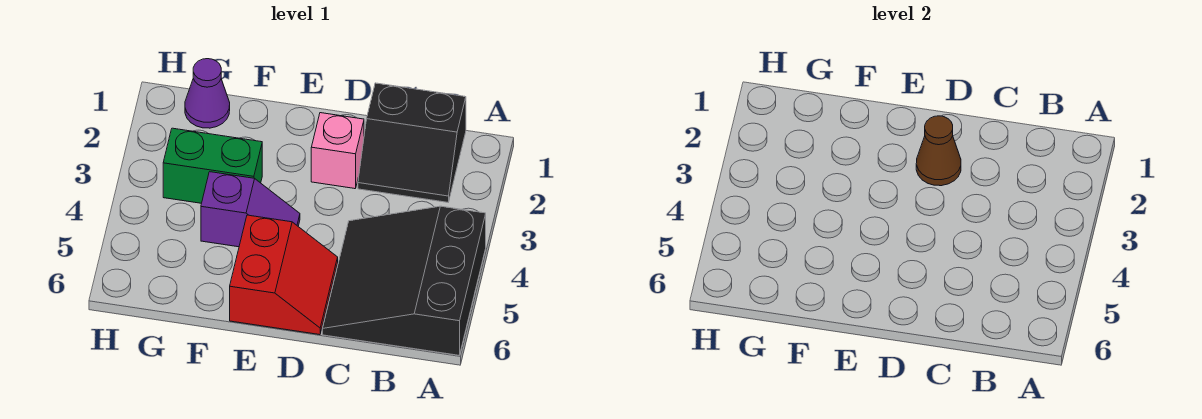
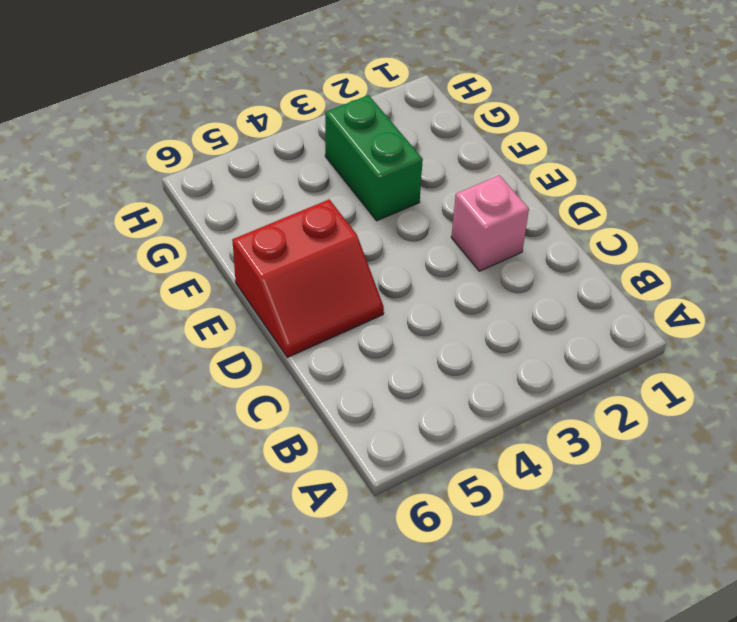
none -> black slope A4:C6 level 1 top A
none -> black slope B1:C2 level 1 top 1

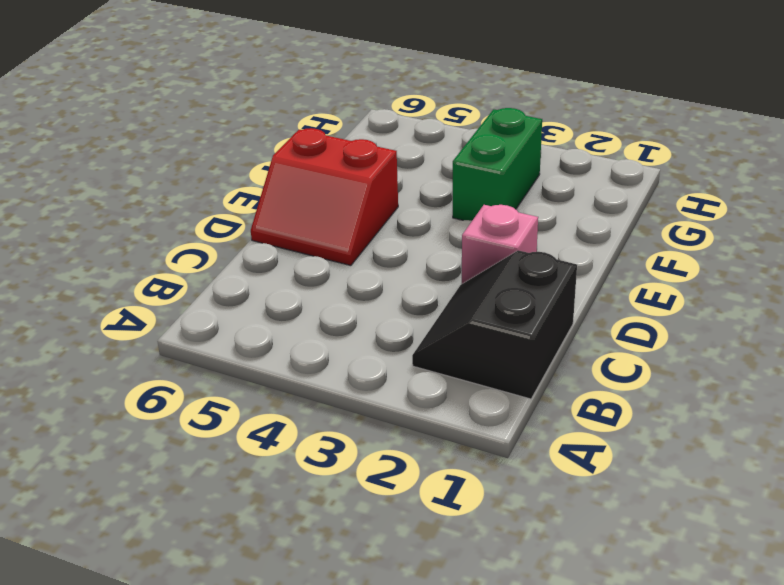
none -> black slope A4:C6 level 1 top A
none -> purple slope E4:F4 level 1 top F

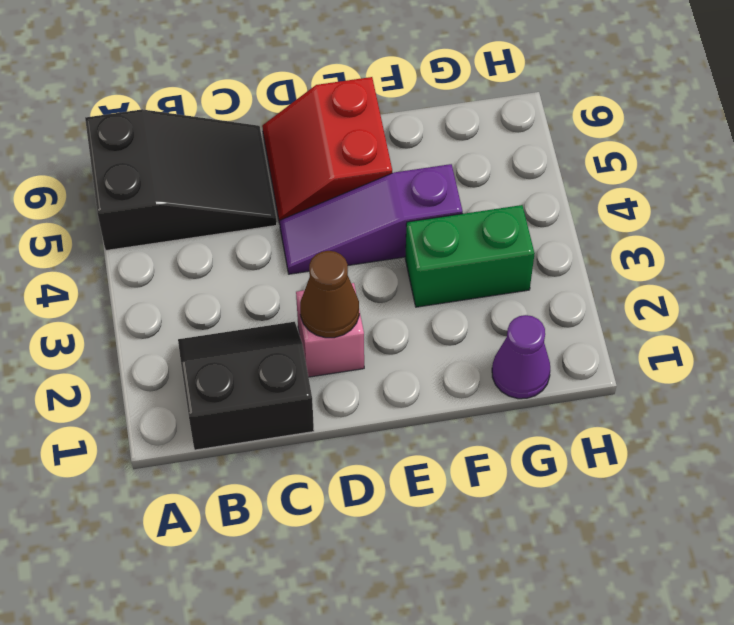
black slope A5:C6 level 1 top A -> black slope A4:C6 level 1 top A
purple slope D4:F4 level 1 top F -> purple slope E4:F4 level 1 top F

